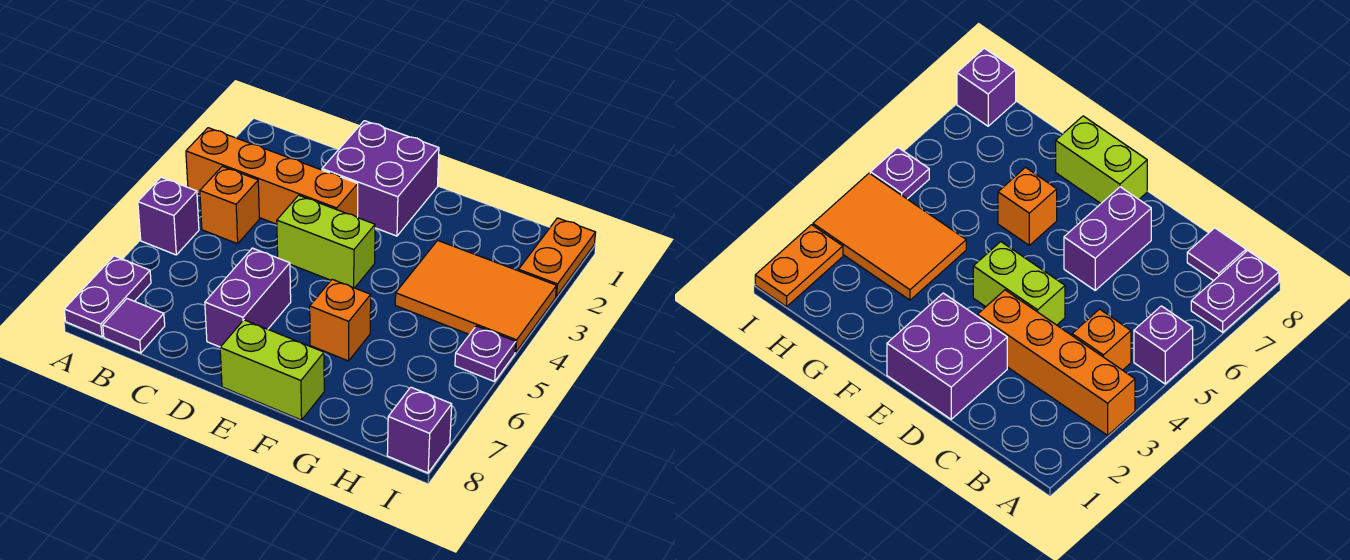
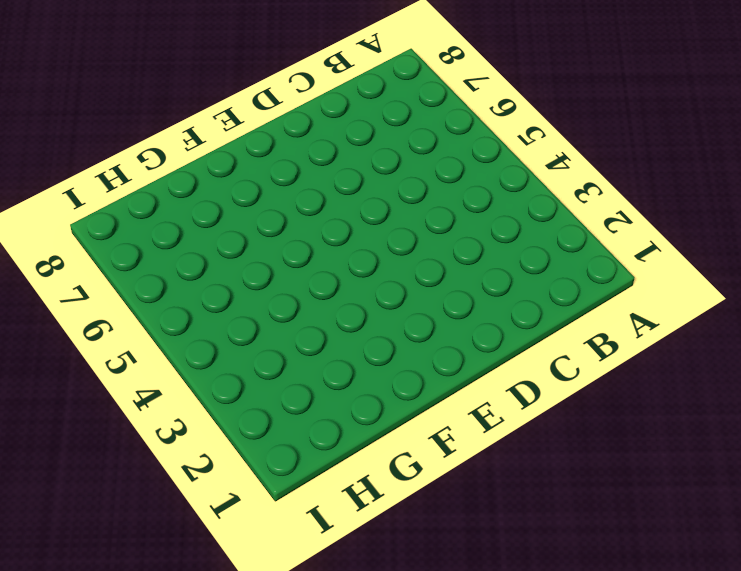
none -> orange brick A3:D3 level 1
none -> purple brick A5 level 1
none -> purple plate A7:A8 level 1

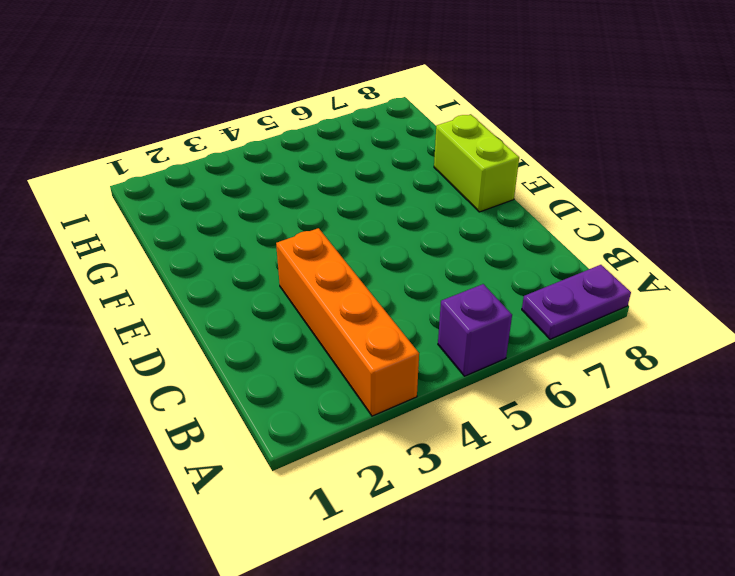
none -> orange brick B4 level 1
none -> purple tile B8 level 1
none -> purple brick D1:E2 level 1

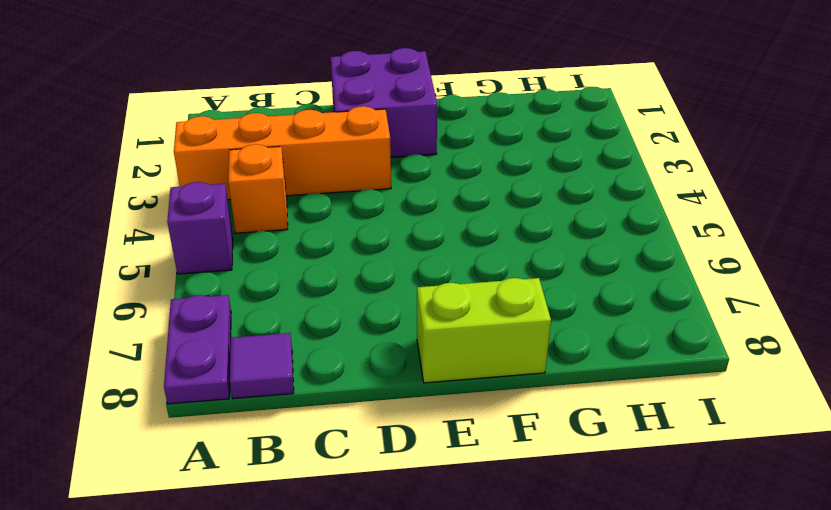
none -> lime brick D4:E4 level 1
none -> purple brick D6:D7 level 1
none -> orange brick F6 level 1

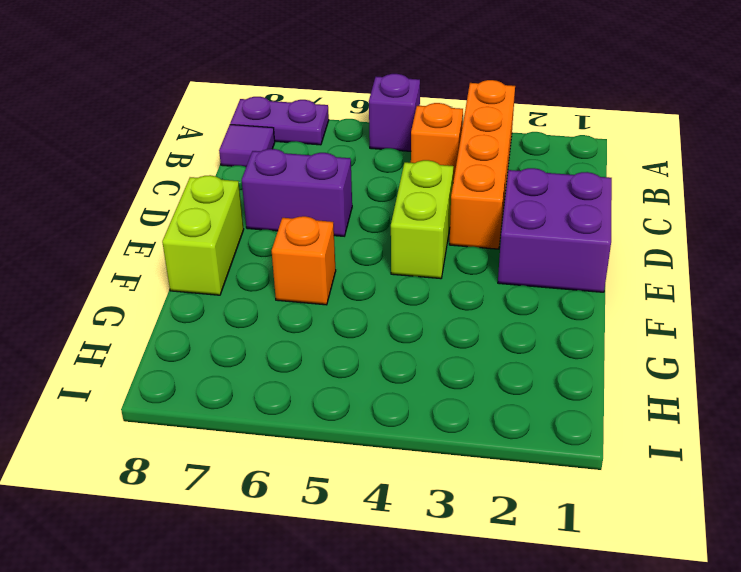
none -> orange tile G3:I4 level 1
none -> orange plate I1:I2 level 1
none -> purple plate I5 level 1

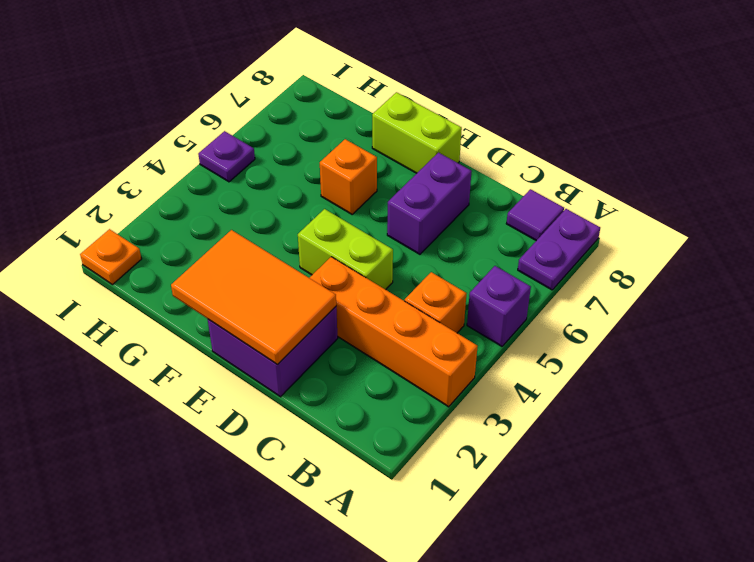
orange tile D1:F2 level 2 -> orange tile G3:I4 level 1
orange plate I1 level 1 -> orange plate I1:I2 level 1
none -> purple brick I8 level 1

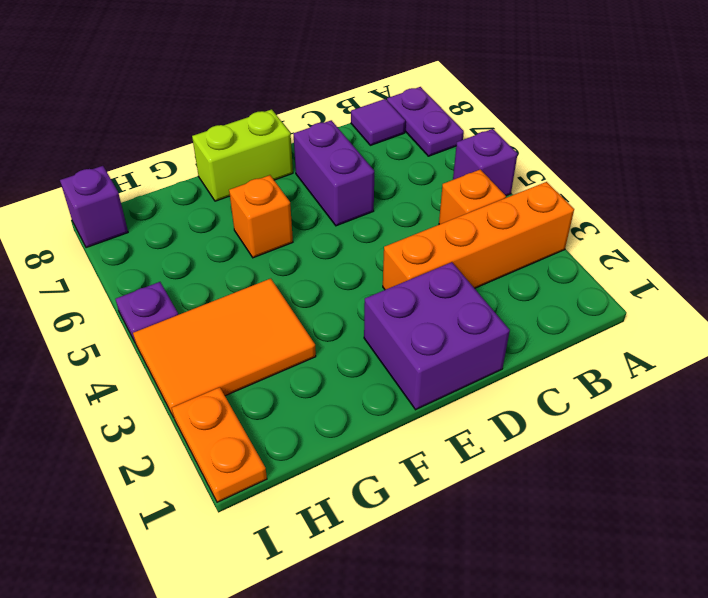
none -> lime brick D4:E4 level 1

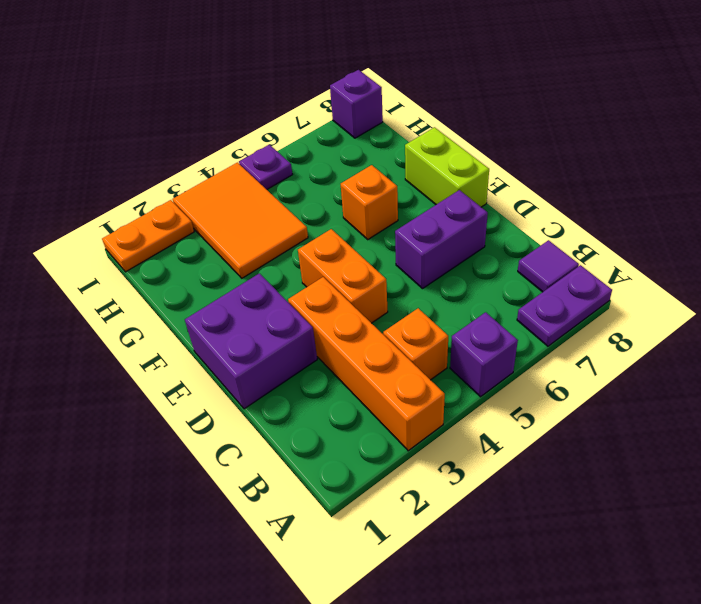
orange brick D4:E4 level 1 -> lime brick D4:E4 level 1

